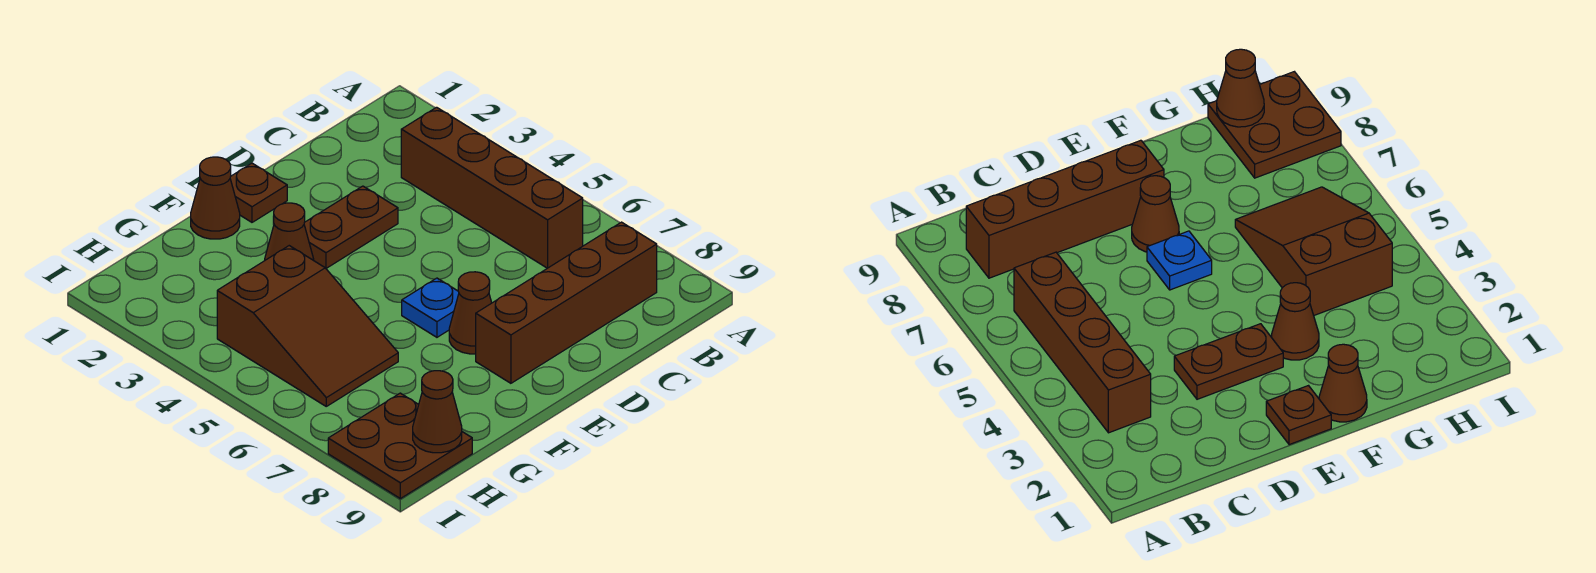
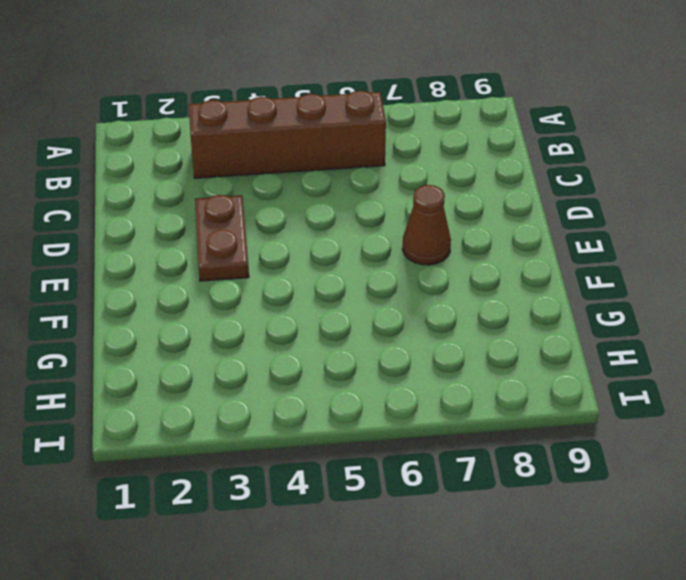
none -> brown brick B8:E8 level 1
none -> brown plate E1 level 1

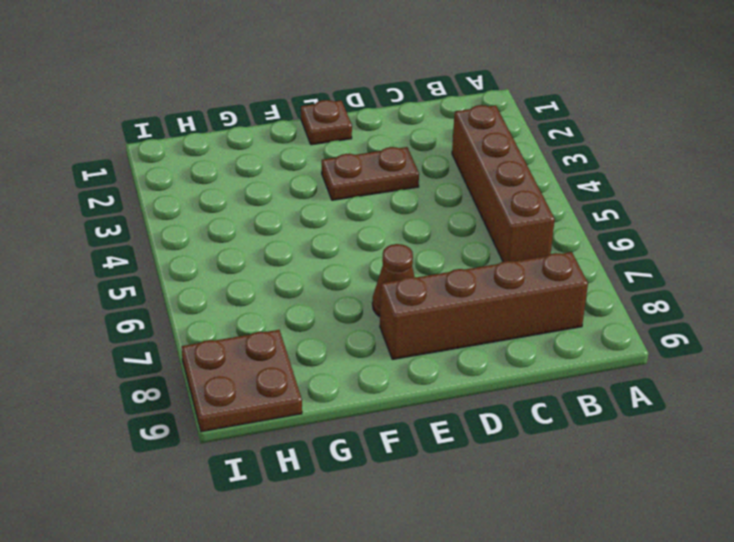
none -> blue plate E6 level 1
none -> brown cone F1 level 1

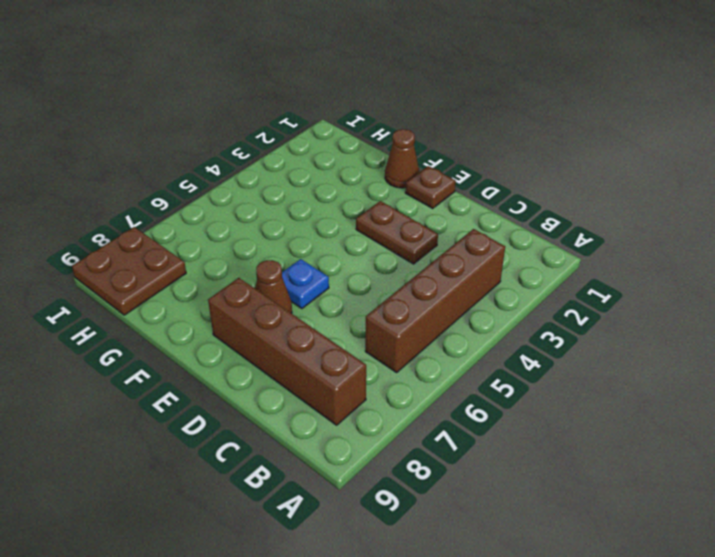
none -> brown cone F3 level 1
none -> brown slope G4:H6 level 1 top 4

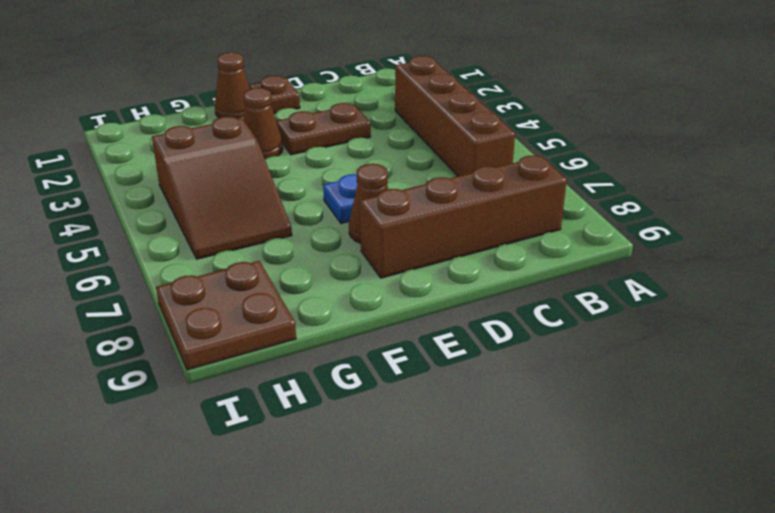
none -> brown cone H9 level 2

